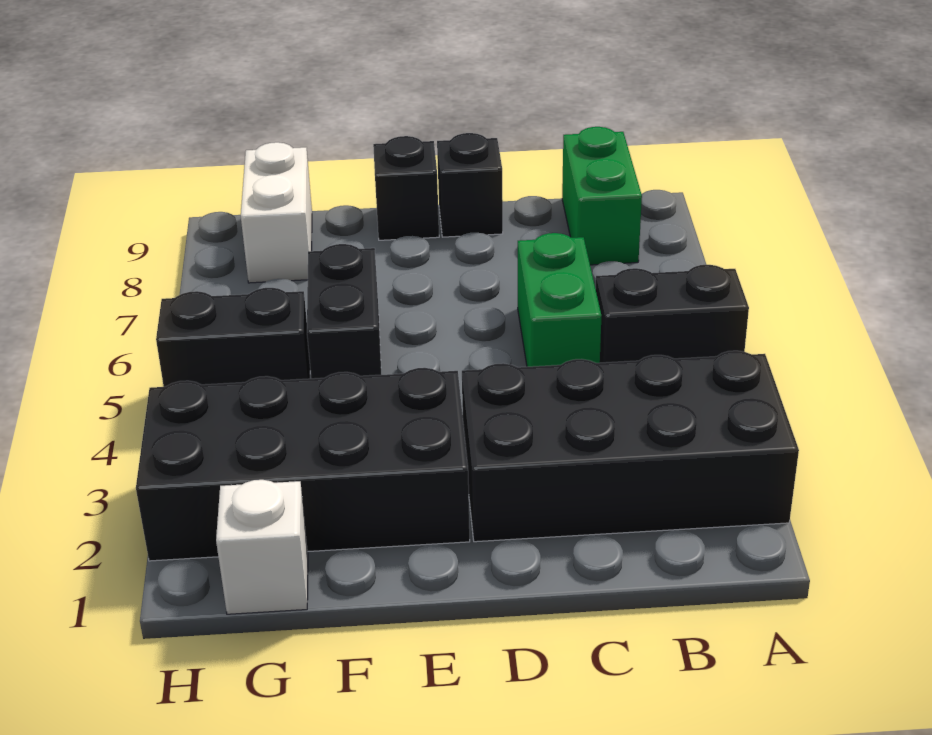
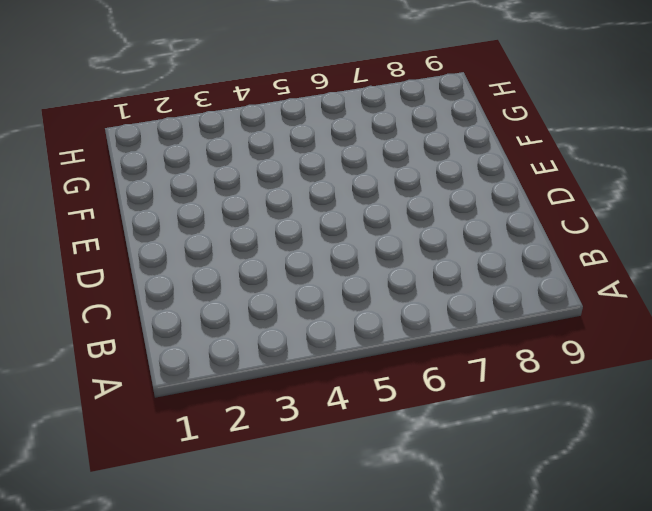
none -> black brick A2:D3 level 1
none -> black brick A5:B5 level 1

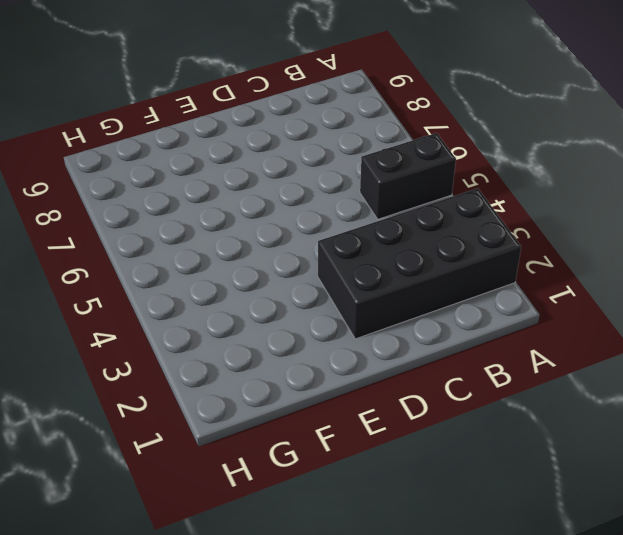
none -> green brick B8:B9 level 1
none -> green brick C5:C6 level 1

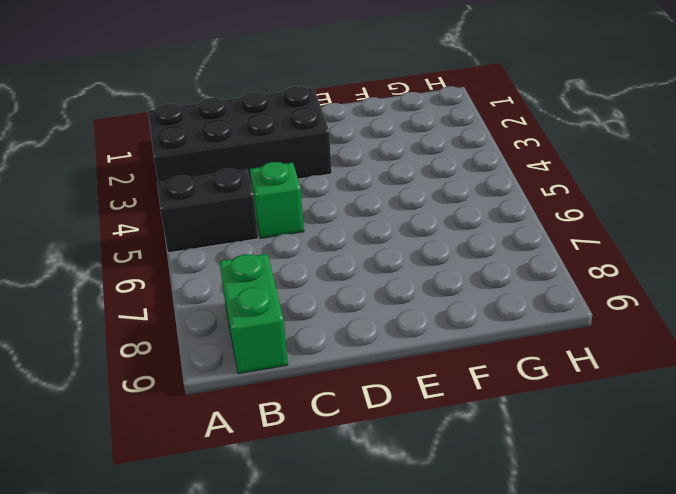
green brick C5 level 1 -> green brick C5:C6 level 1
none -> black brick D9 level 1
none -> black brick E2:H3 level 1

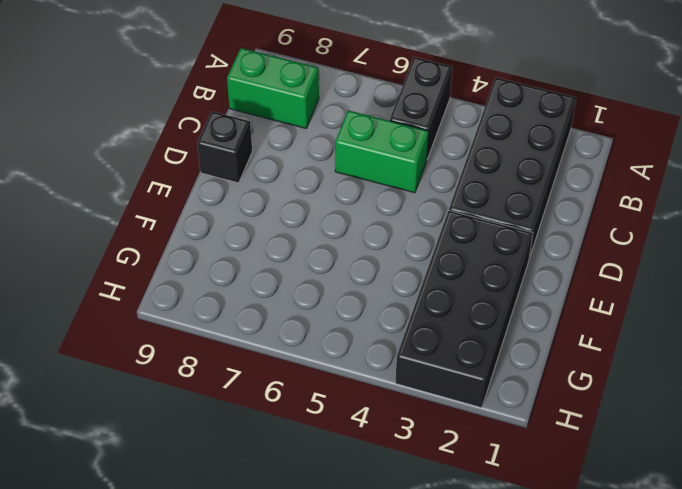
none -> black brick E9 level 1
none -> black brick F5:F6 level 1

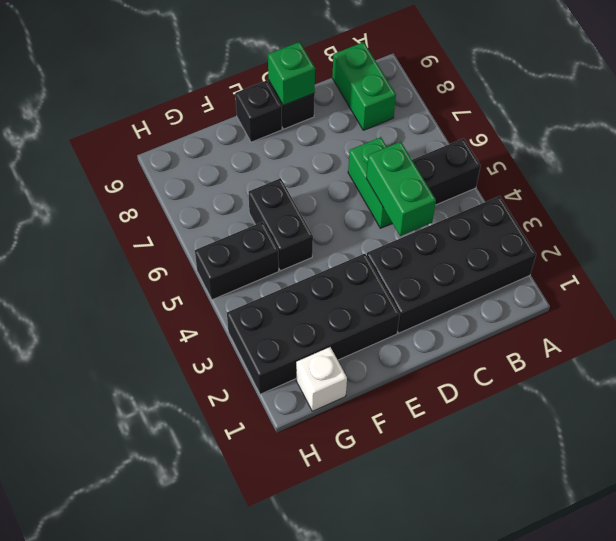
green brick C4:C5 level 2 -> none
green brick D9 level 2 -> none
none -> white brick G8:G9 level 1

